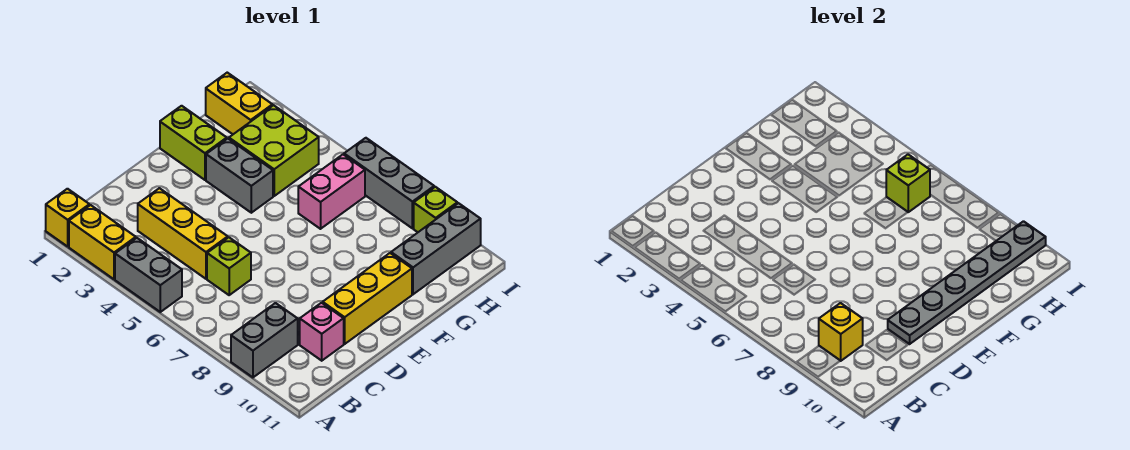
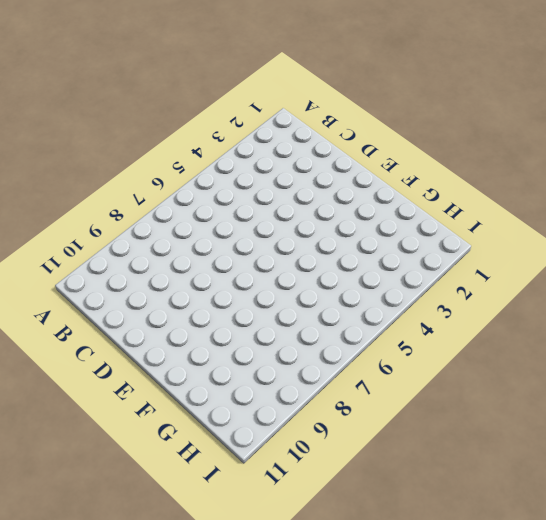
none -> yellow brick A1 level 1
none -> yellow brick A2:A3 level 1
none -> grey brick A4:A5 level 1

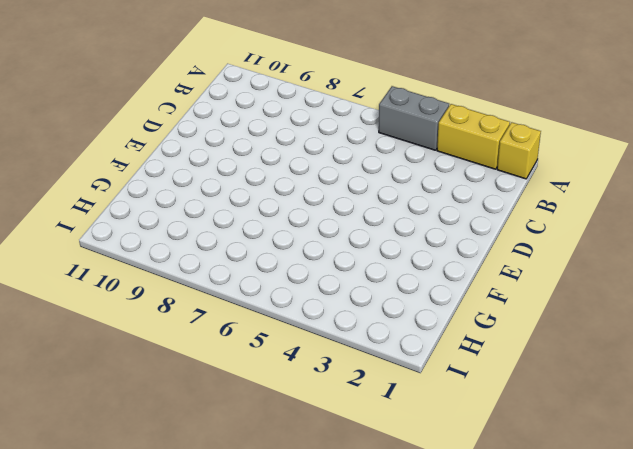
none -> grey brick A9:B9 level 1
none -> yellow brick C3:C5 level 1
none -> lime brick C6 level 1

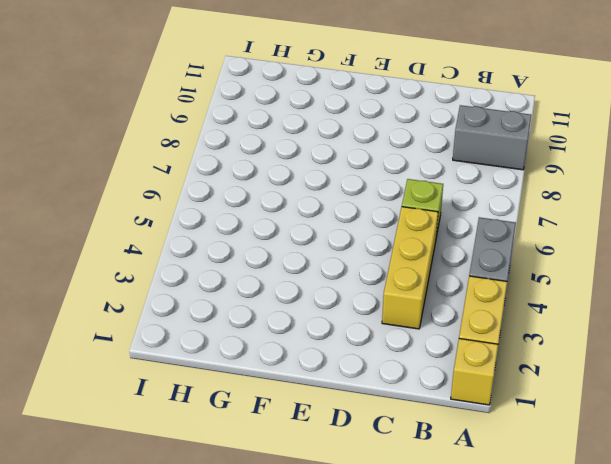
none -> pink brick C10 level 1
none -> yellow brick D10:F10 level 1
none -> lime brick F1:F2 level 1

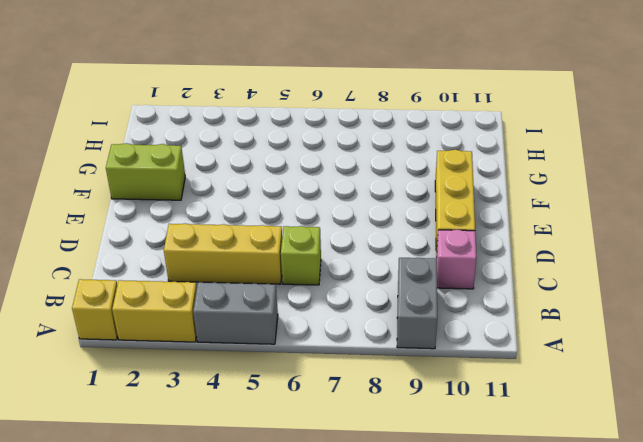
none -> grey brick F3:F4 level 1
none -> lime brick G3:H4 level 1
none -> pink brick G6:H6 level 1

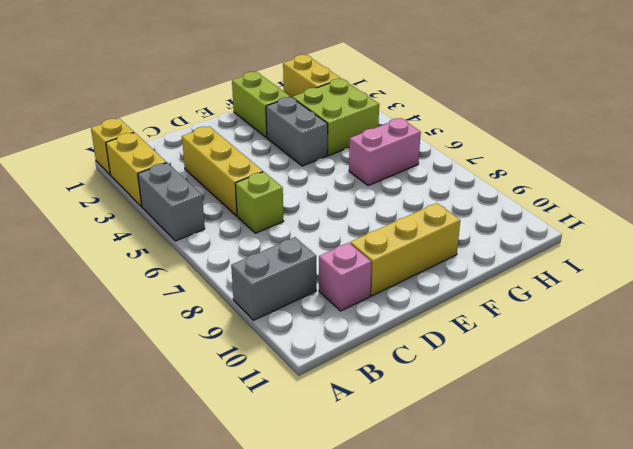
none -> grey brick G10:I10 level 1
none -> grey brick I6:I8 level 1
none -> lime brick I9 level 1

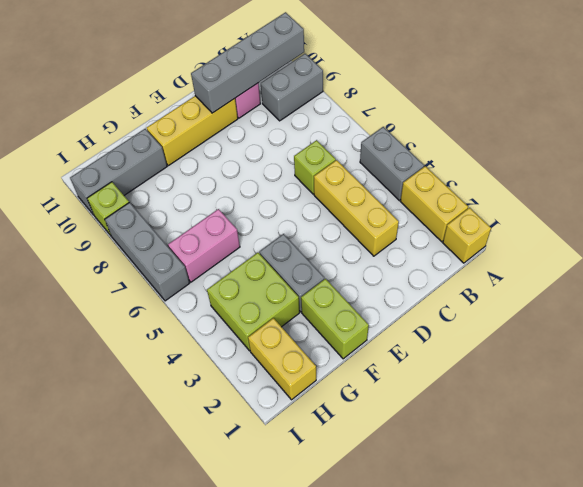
grey brick A10:D10 level 2 -> grey plate D10:I10 level 2
none -> yellow brick B9 level 2
none -> lime brick H6 level 2

